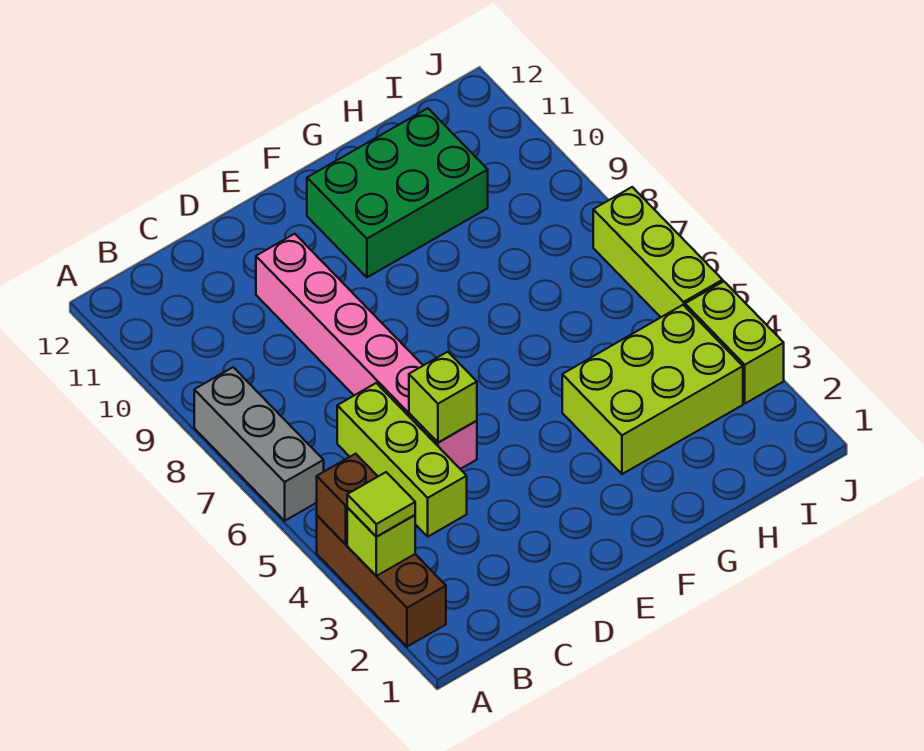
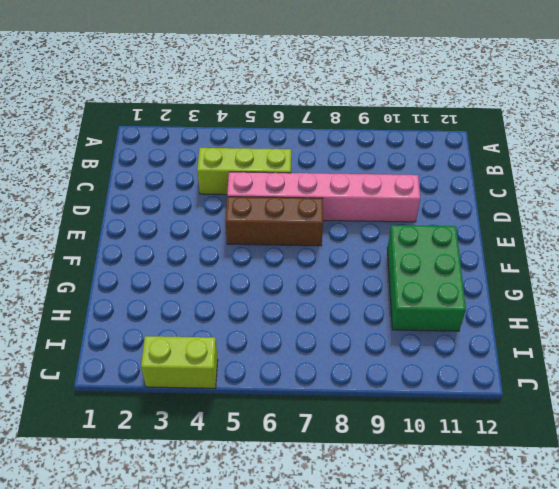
brown brick E5:E7 level 1 -> brown brick A2:A4 level 1
none -> grey brick A6:A8 level 1
none -> lime brick G3:I4 level 1
none -> lime brick J5:J7 level 1

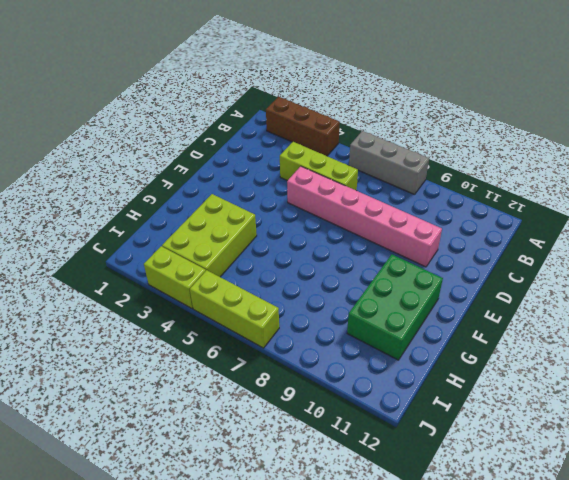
none -> lime brick A3 level 2
none -> brown brick A4 level 2
none -> lime brick D5 level 2

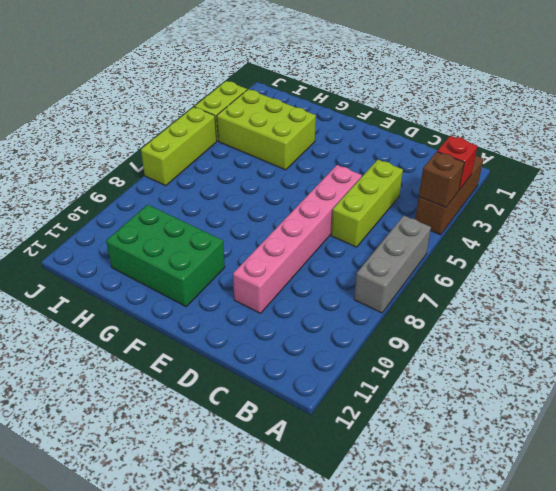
red brick A3 level 2 -> lime brick A3 level 2
none -> lime brick D5 level 2
none -> lime tile A3 level 3

